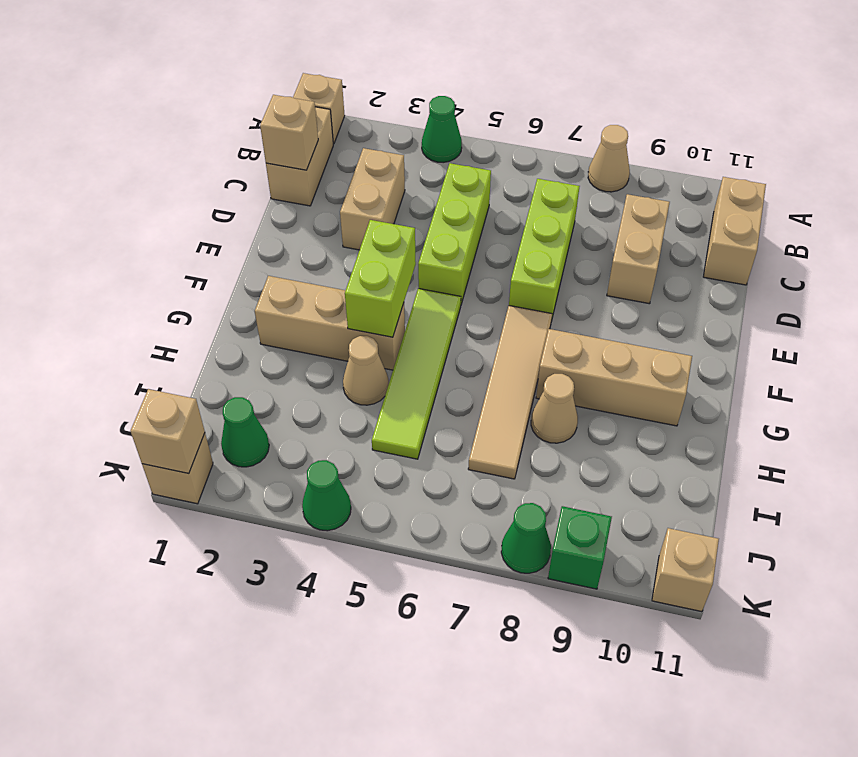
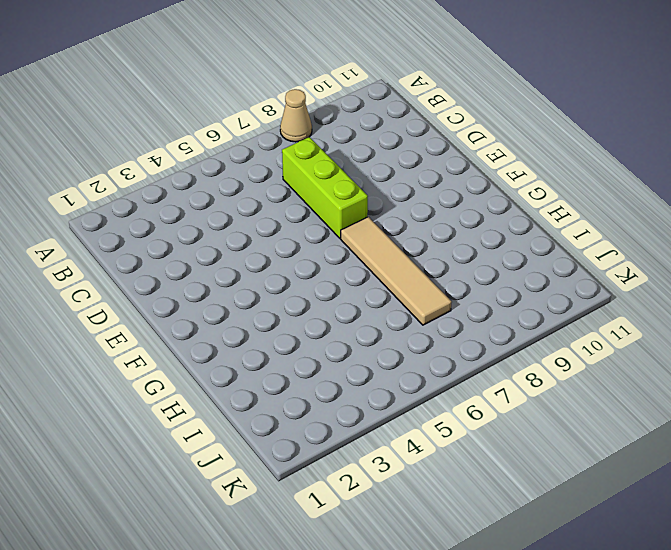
none -> tan brick A1 level 1
none -> green cone A4 level 1
none -> tan brick B1:C1 level 1

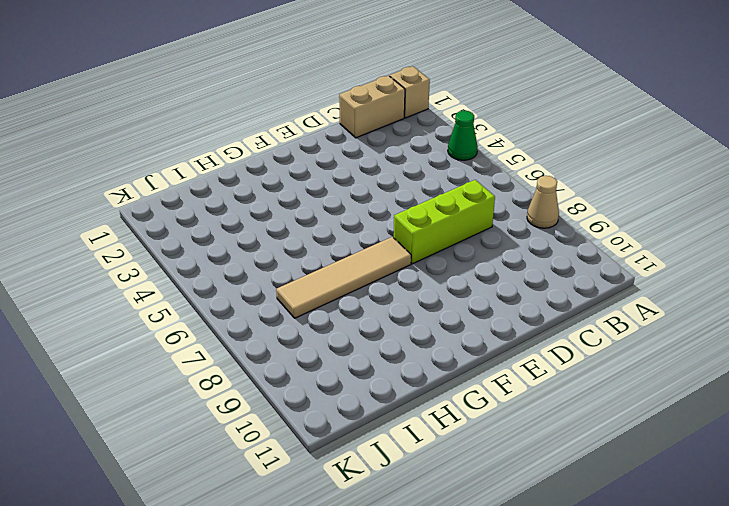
none -> tan brick B11:C11 level 1
none -> tan brick C3:D3 level 1
none -> lime brick C5:E5 level 1

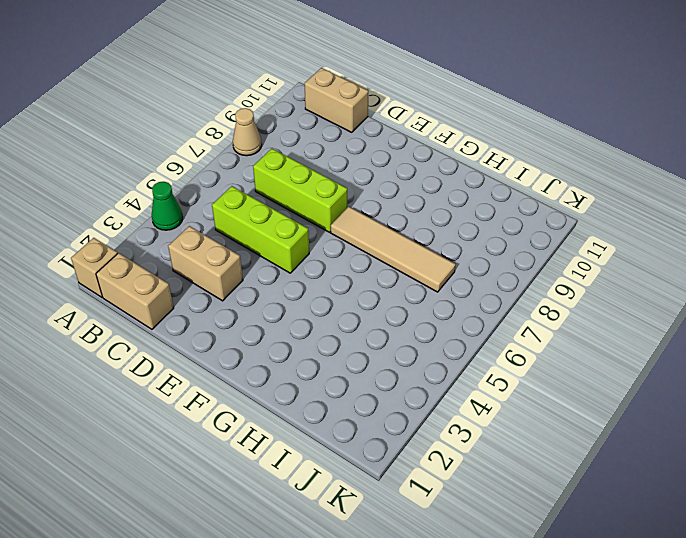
none -> tan brick C9:D9 level 1
none -> lime tile F5:I5 level 1
none -> tan brick G2:G4 level 1

